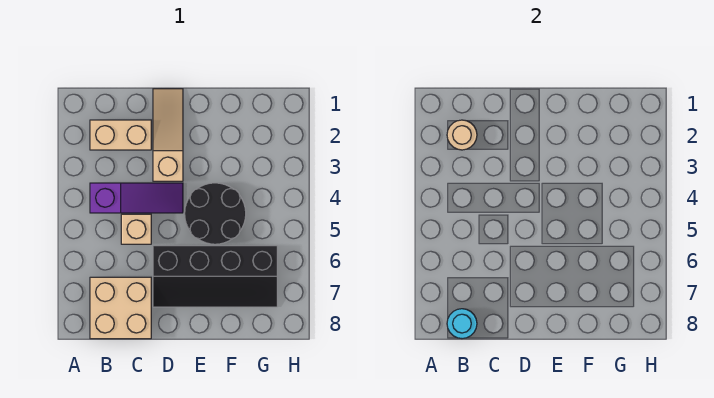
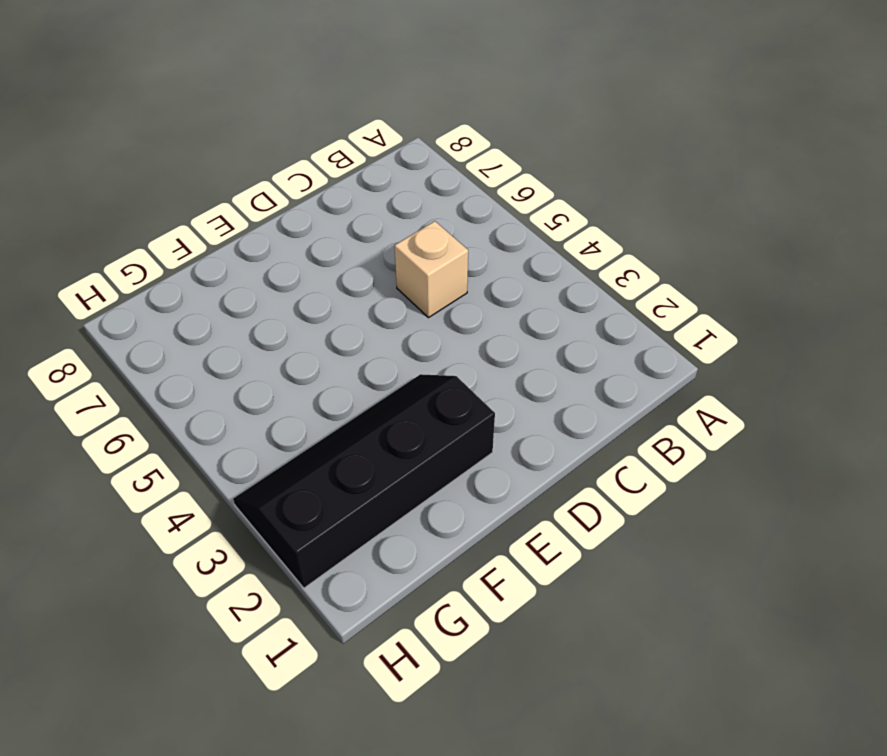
black slope E2:H3 level 1 top 2 -> black slope D6:G7 level 1 top 6
none -> tan brick B2:C2 level 1
none -> purple slope B4:D4 level 1 top B

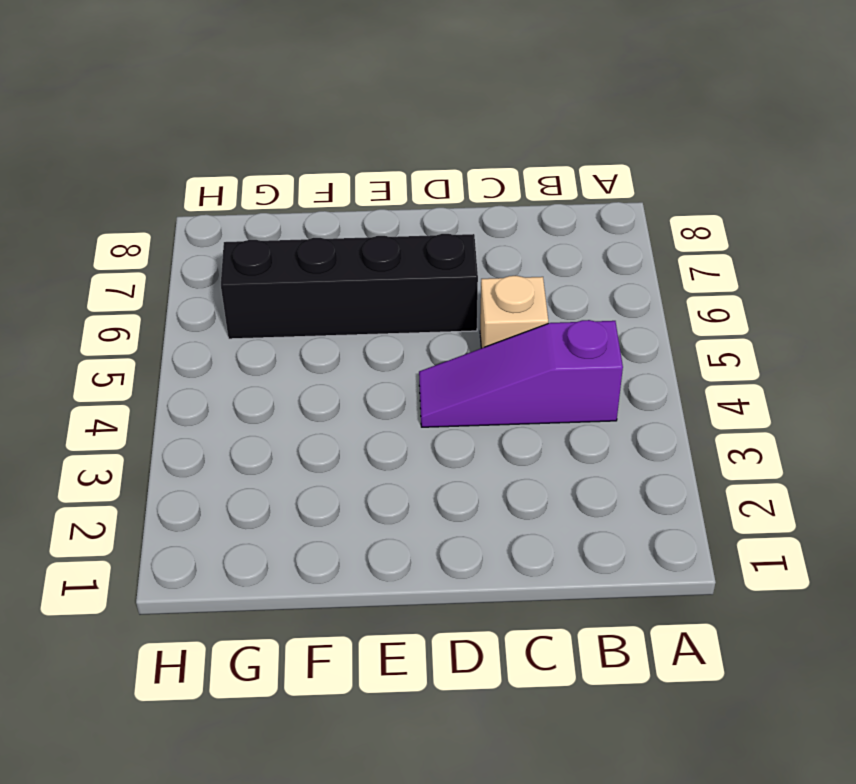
none -> tan brick B2:C2 level 1
none -> tan brick B7:C8 level 1

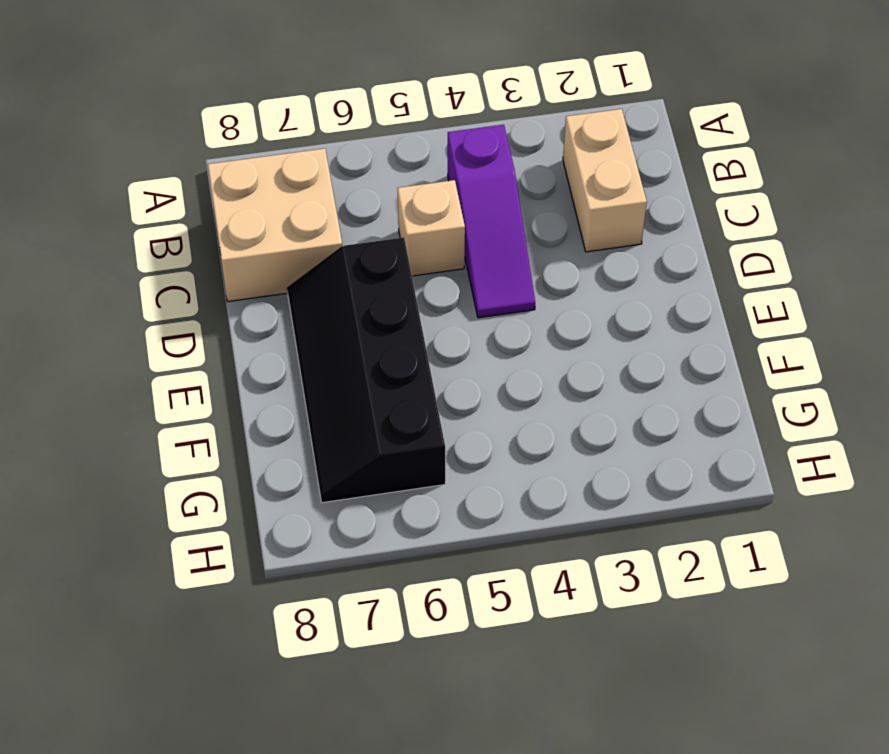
none -> tan slope D1:D3 level 1 top 3
none -> black round brick E4:F5 level 1

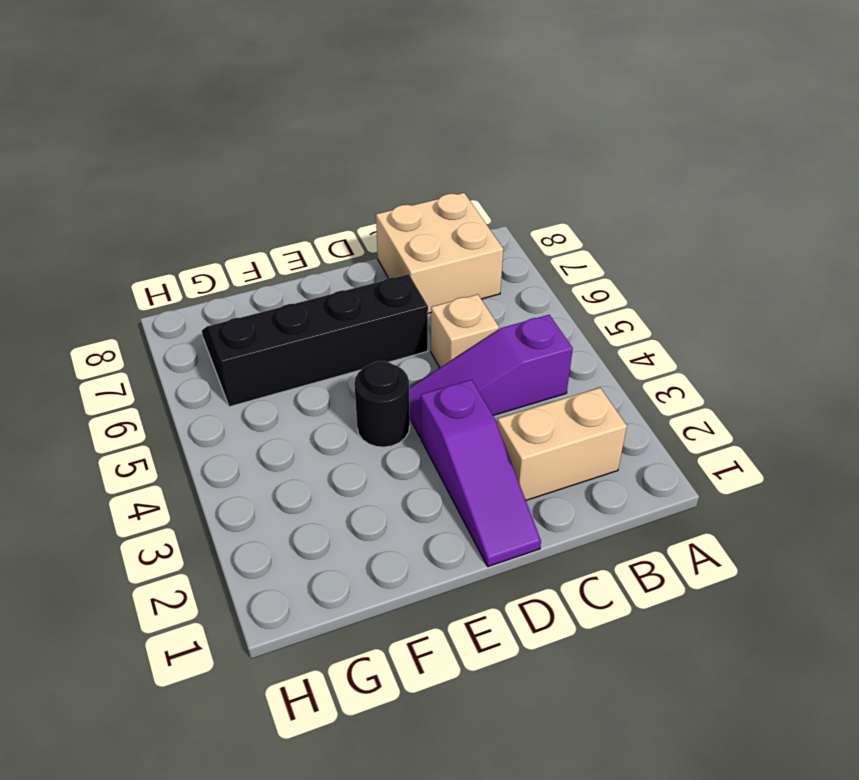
purple slope D1:D3 level 1 top 3 -> tan slope D1:D3 level 1 top 3
black round brick E4 level 1 -> black round brick E4:F5 level 1
none -> tan round brick B2 level 2
none -> cyan round brick B8 level 2

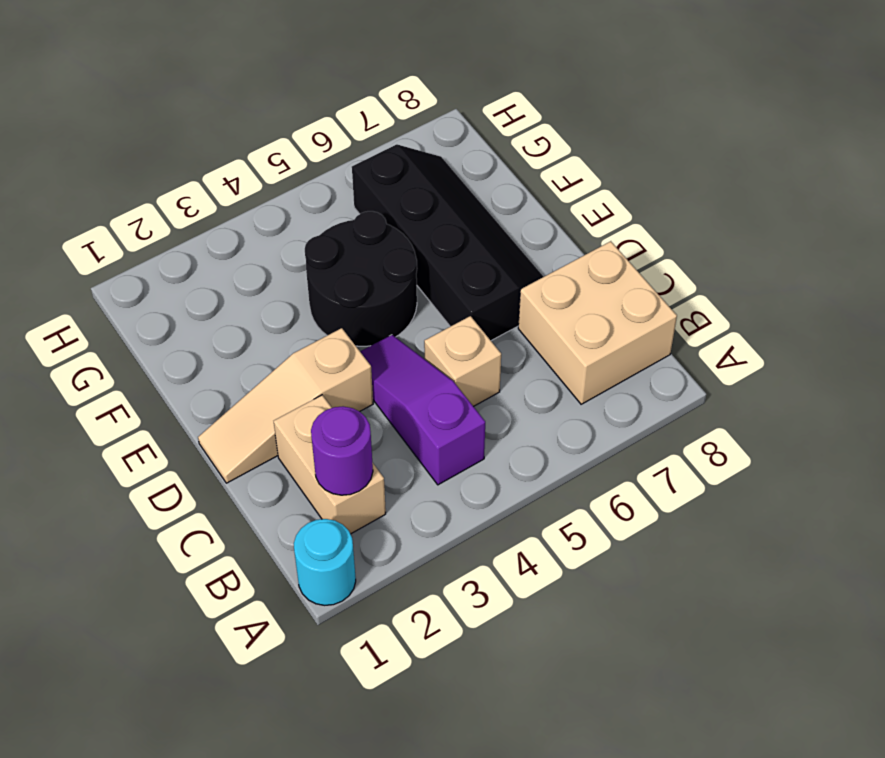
cyan round brick A1 level 1 -> cyan round brick B8 level 2
purple round brick B2 level 2 -> tan round brick B2 level 2

